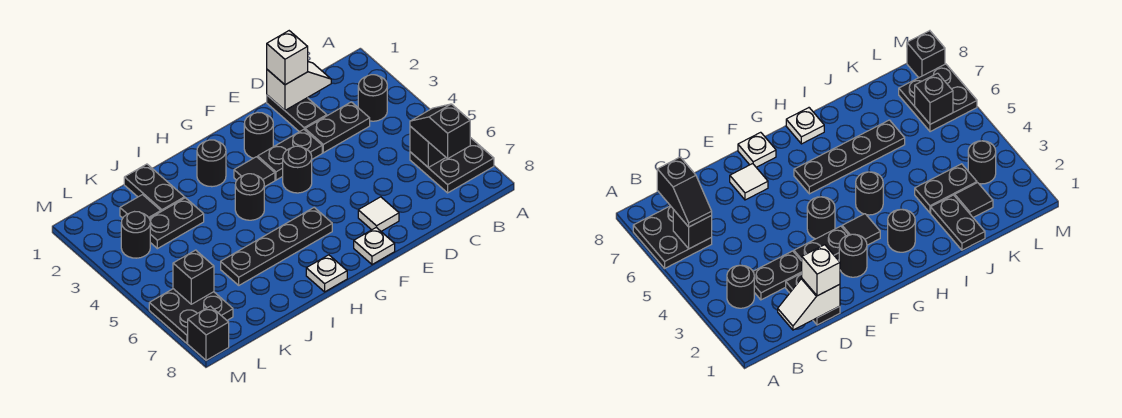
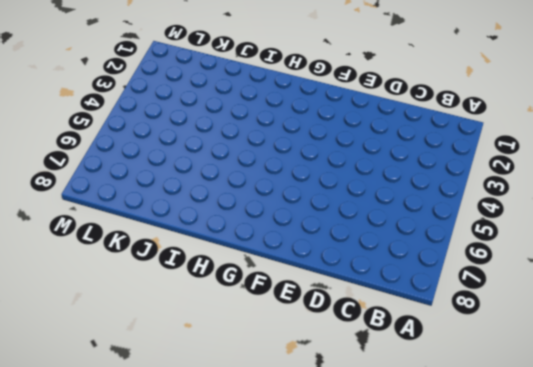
none -> black plate A6:B7 level 1
none -> black round brick B3 level 1
none -> black plate C3:D3 level 1

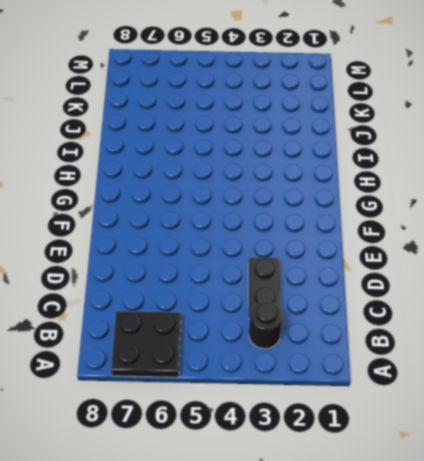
none -> black plate D1:D2 level 1
none -> black plate E3:F3 level 1
none -> white tile E7 level 1

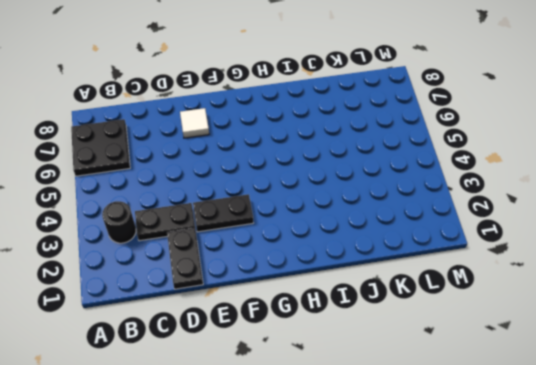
none -> black round brick F2 level 1
none -> black round brick F4 level 1
none -> white plate F8 level 1

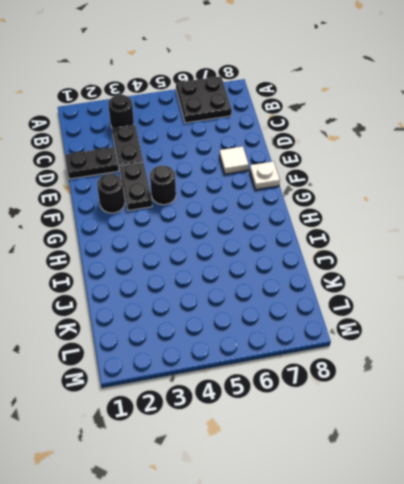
none -> black tile G3 level 1
none -> black plate G6:J6 level 1
none -> black round brick H2 level 1

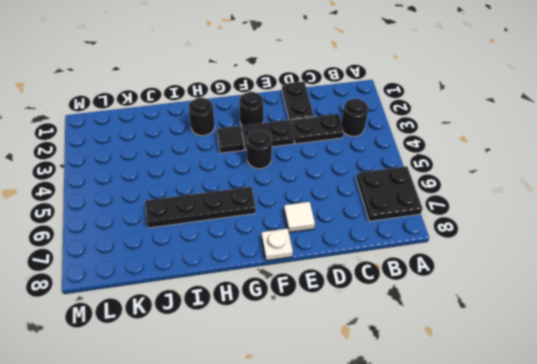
none -> black round brick H4 level 1
none -> white plate H8 level 1
none -> black plate J1:J2 level 1

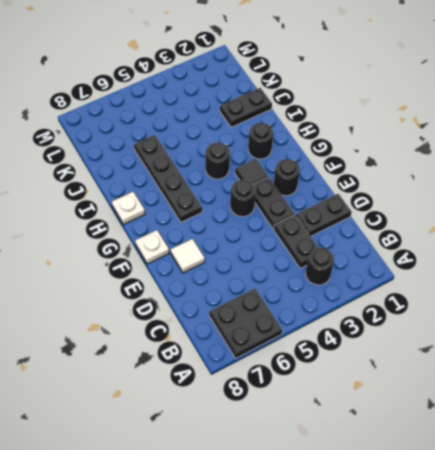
none -> black plate J3:K3 level 1
none -> black tile K2 level 1
none -> black round brick L3 level 1

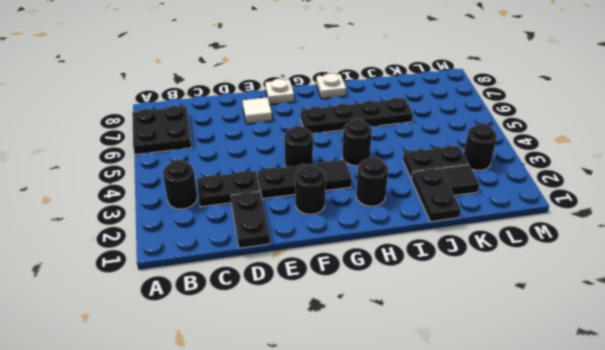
none -> black plate L6:M7 level 1
none -> black brick M8 level 1
none -> black brick B6 level 2

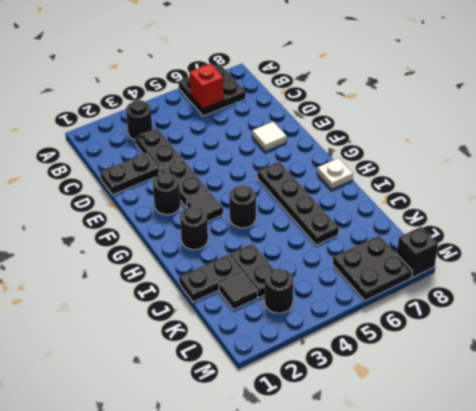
red brick B6 level 2 -> black brick B6 level 2
none -> black round brick F4 level 1
none -> white plate F8 level 1
none -> white slope C1:D1 level 2 top D

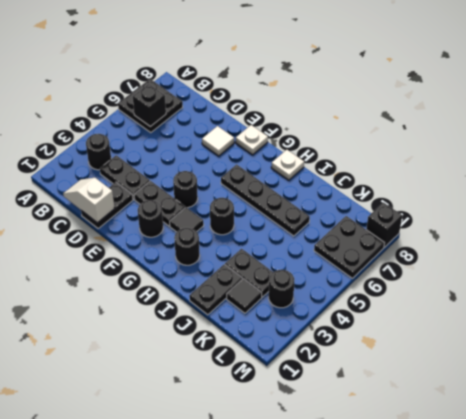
none -> black brick L6 level 2
none -> black slope B6:B7 level 3 top 7
none -> white brick D1 level 3

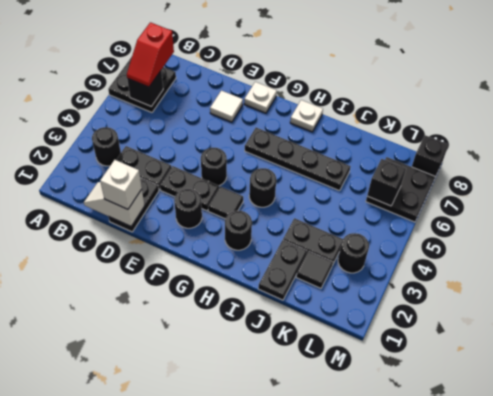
red slope B6:B7 level 3 top 7 -> black slope B6:B7 level 3 top 7

